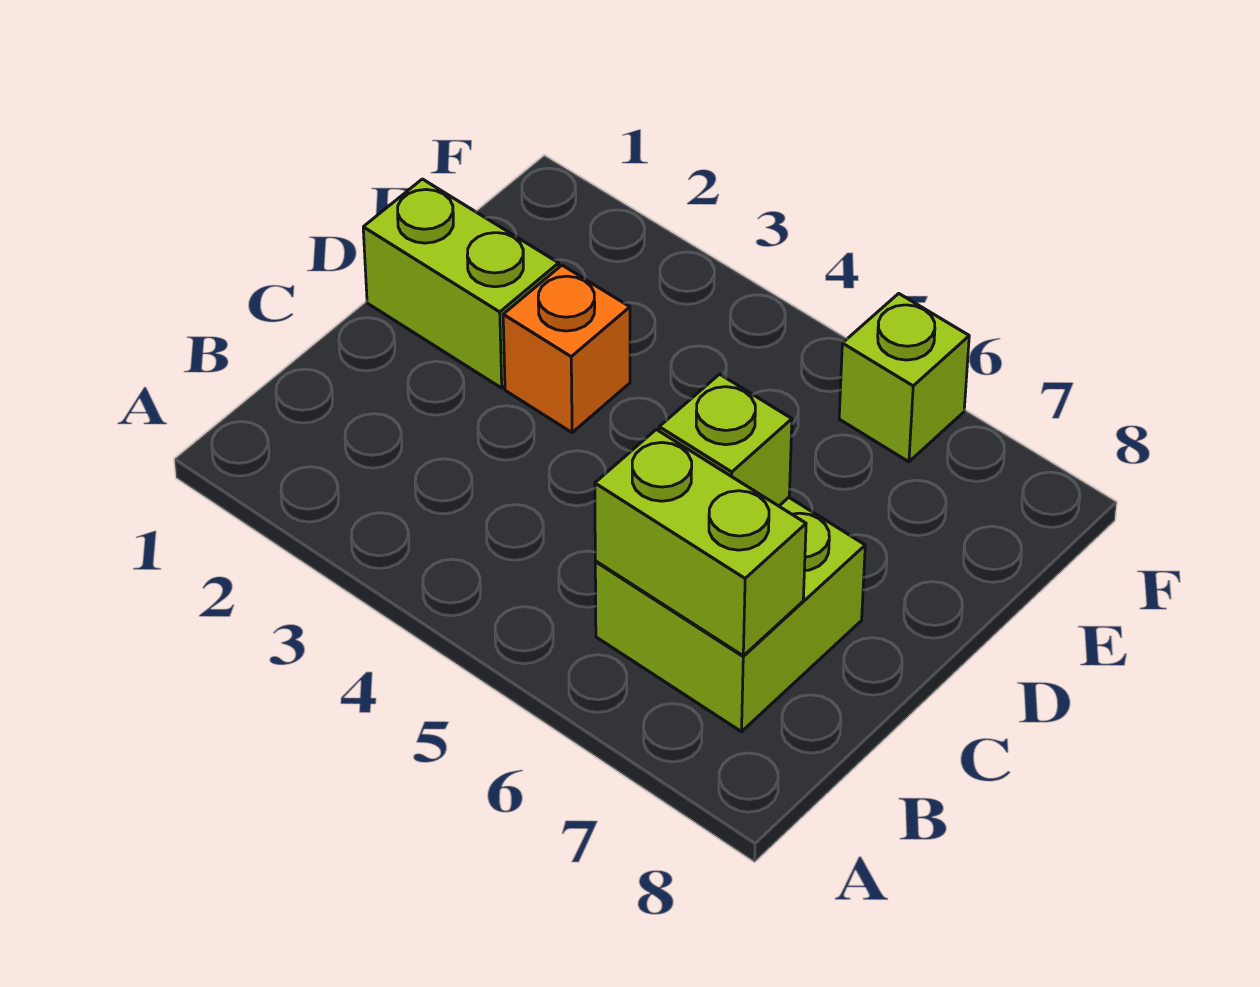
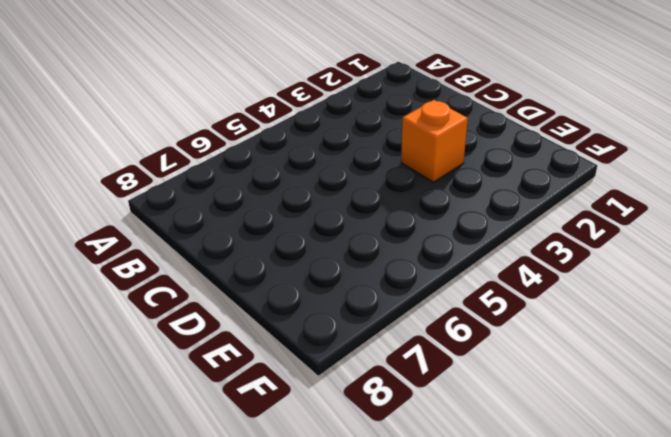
none -> lime brick B6:C7 level 1
none -> lime brick D1:D2 level 1

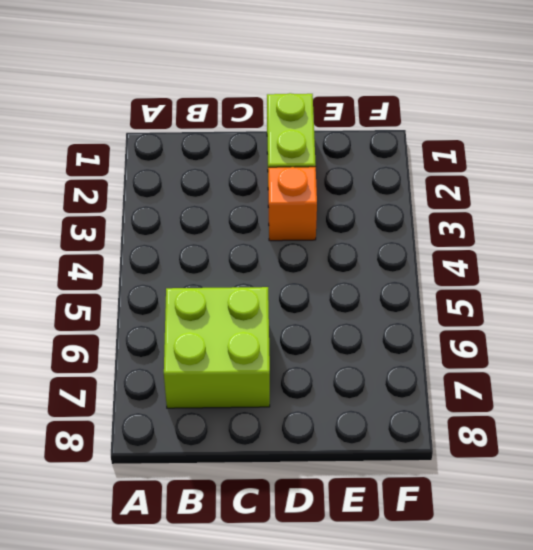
none -> lime brick F6 level 1
none -> lime brick B6:B7 level 2

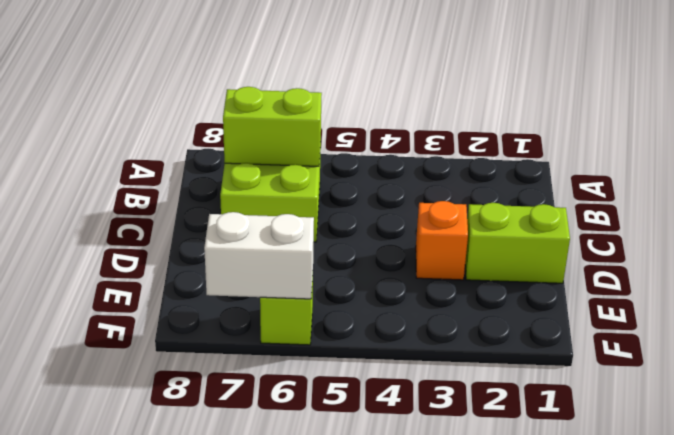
white brick F6:F7 level 2 -> none
none -> lime brick C6 level 2

